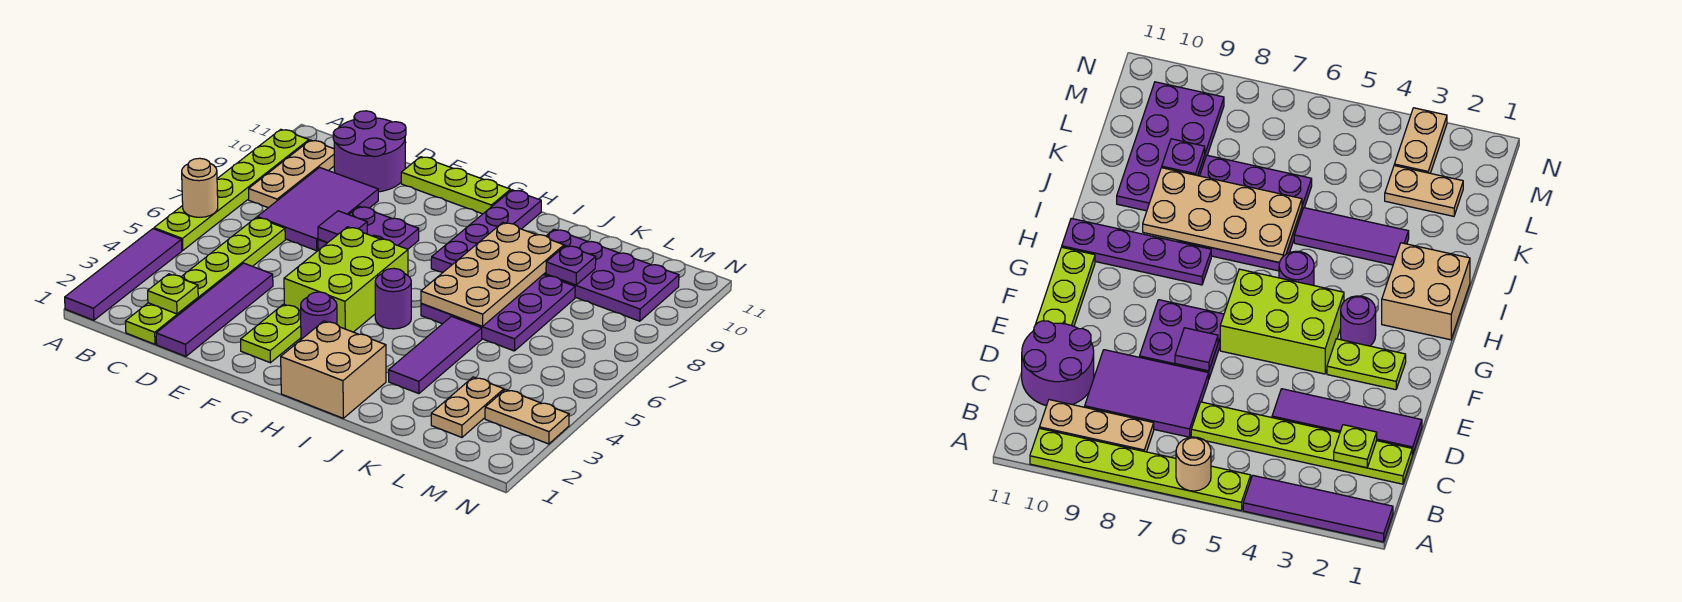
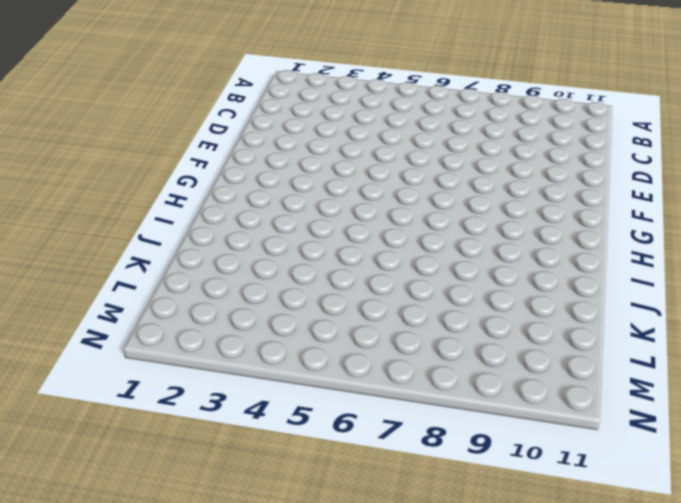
none -> purple tile A1:A4 level 1
none -> lime plate A5:A10 level 1
none -> tan plate B8:B10 level 1

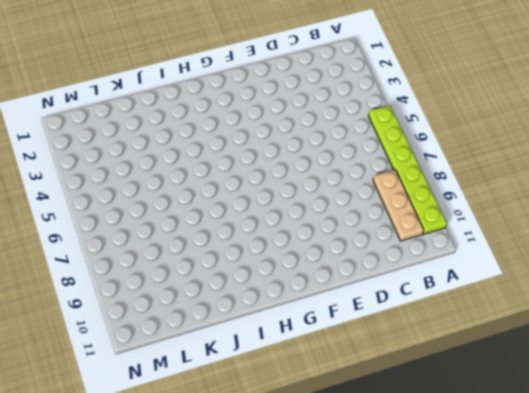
none -> purple tile A1:A4 level 1
none -> lime plate C1:C6 level 1
none -> purple tile C7:D9 level 1

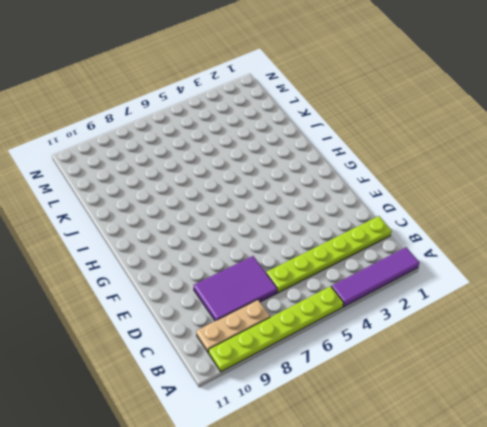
none -> purple round brick C10:D11 level 1
none -> purple tile D1:D4 level 1
none -> purple plate E7:F8 level 1

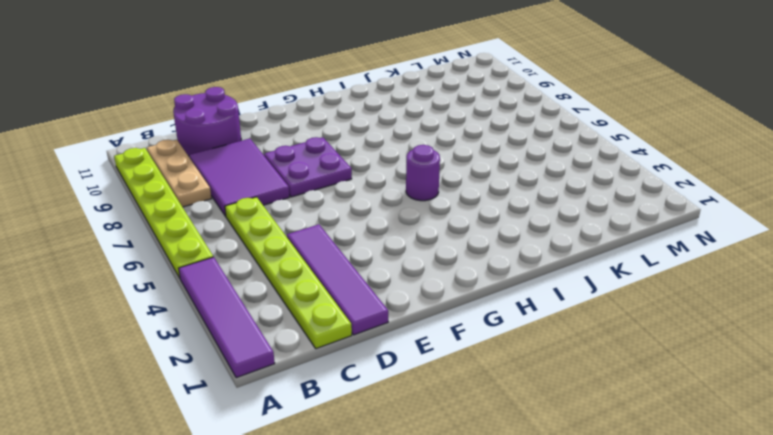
none -> lime plate E11:G11 level 1
none -> lime plate F2:F3 level 1
none -> lime brick F4:G6 level 1

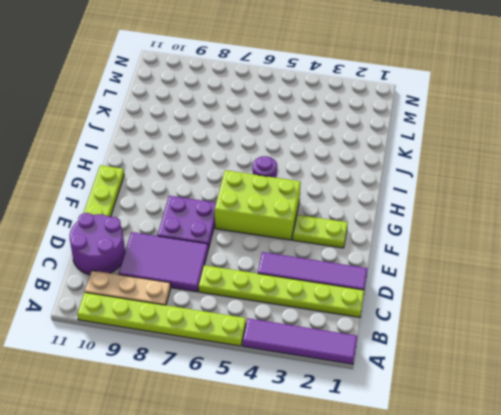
none -> purple round brick G3 level 1
none -> tan brick H1:I2 level 1
none -> purple plate H8:H11 level 1

